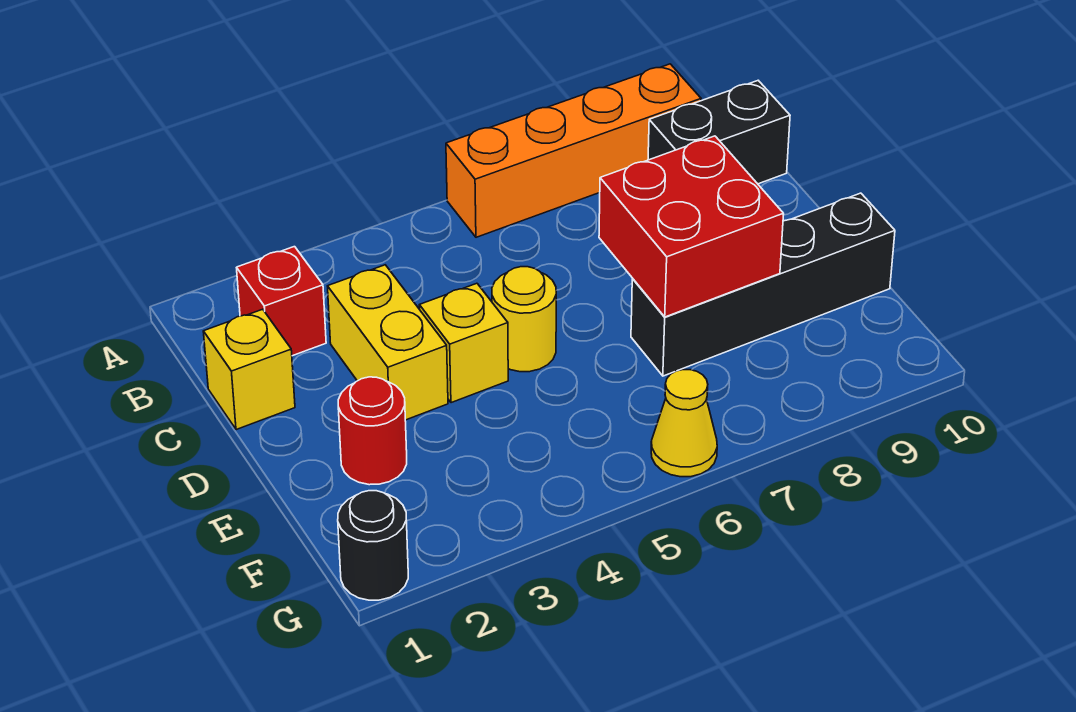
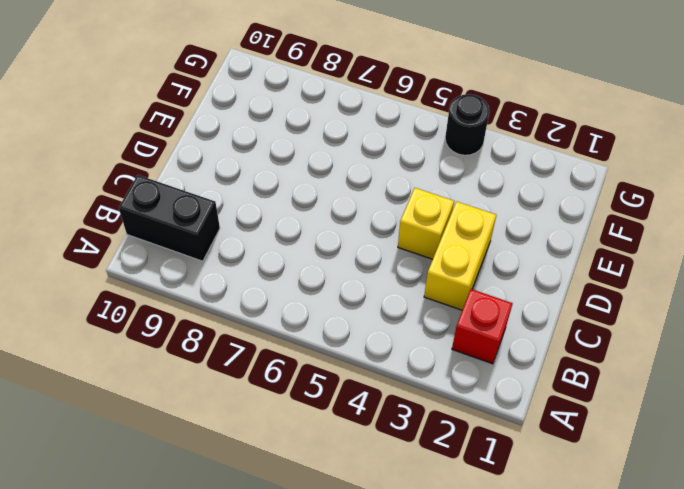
black round brick G4 level 1 -> black round brick G1 level 1
none -> orange brick A6:A9 level 1
none -> yellow brick C1 level 1
none -> yellow round brick D5 level 1

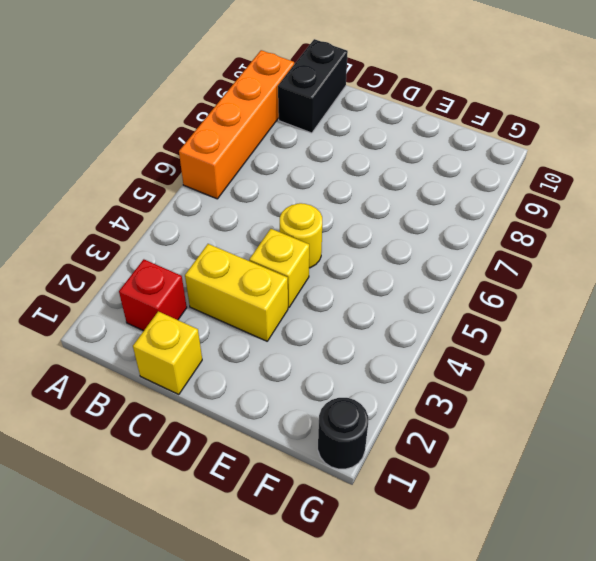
none -> red round brick E2 level 1
none -> black brick E7:E10 level 1
none -> yellow cone G6 level 1

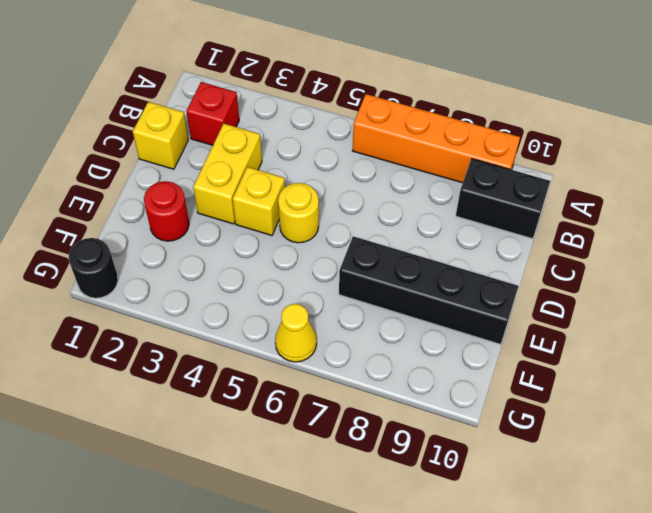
none -> red brick D7:E8 level 2

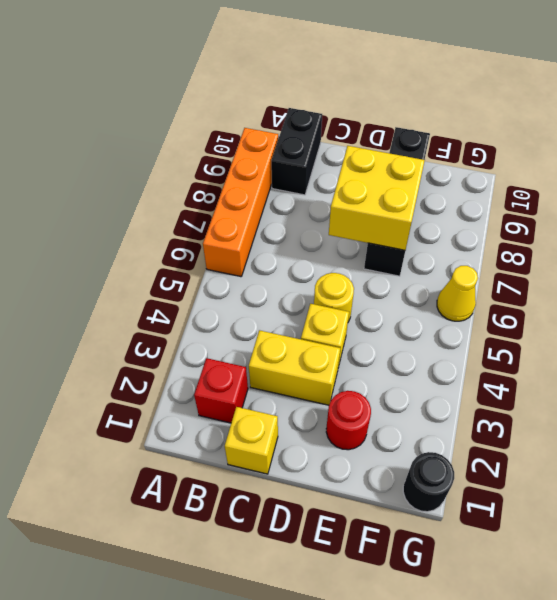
yellow brick D7:E8 level 2 -> red brick D7:E8 level 2

